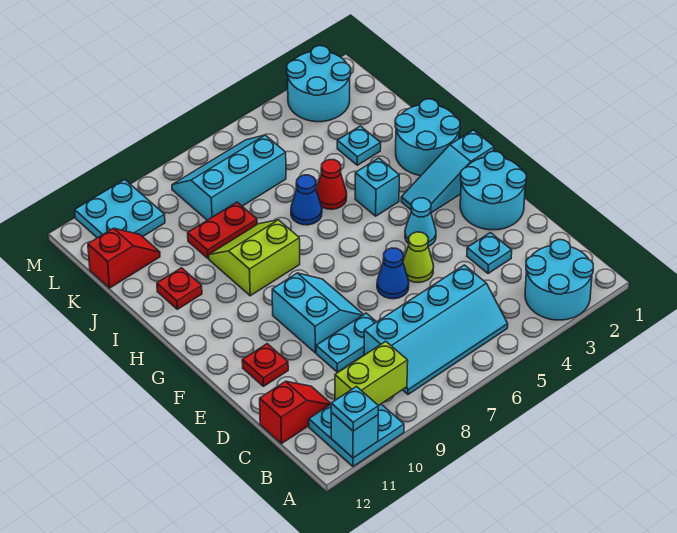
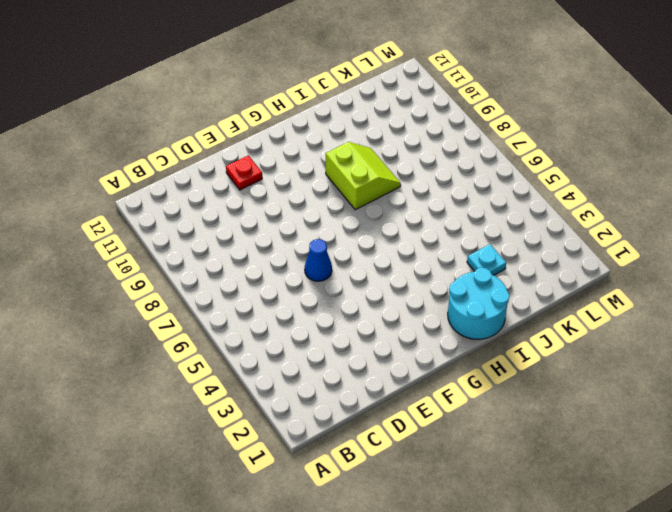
none -> cyan round brick A2:B3 level 1
none -> cyan plate A10:B11 level 1
none -> cyan slope B5:C8 level 1 top C

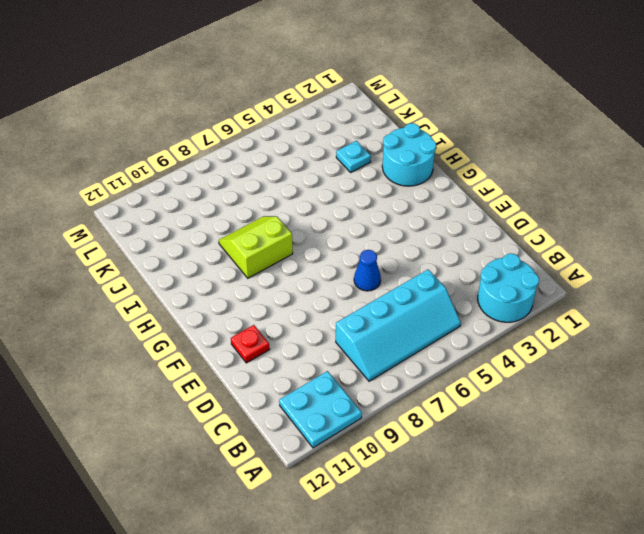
none -> red slope C11:C12 level 1 top 12
none -> cyan plate D3 level 1
none -> cyan plate D8:D9 level 1

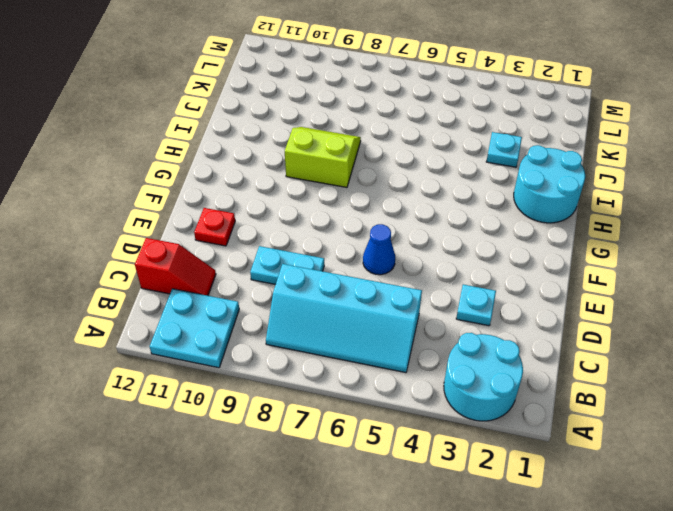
none -> cyan round brick E1:F2 level 1
none -> lime cone E5 level 1
none -> cyan slope E8:F9 level 1 top 9

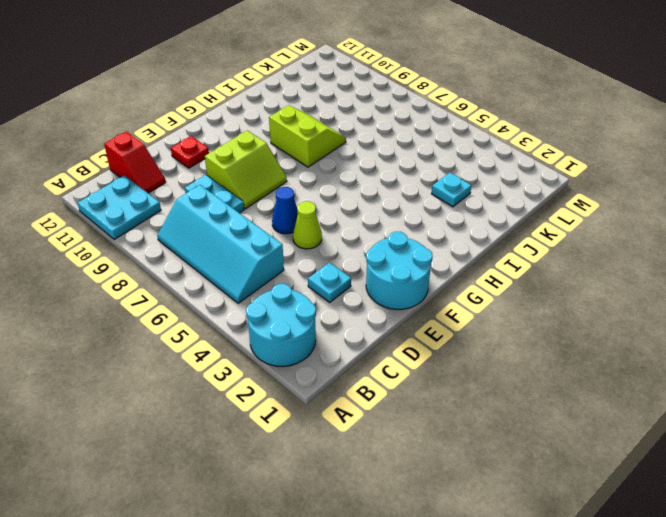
lime slope E8:F9 level 1 top 9 -> cyan slope E8:F9 level 1 top 9
none -> cyan cone F4 level 1
none -> cyan slope G1:G3 level 1 top 1
none -> cyan round brick H1:I2 level 1

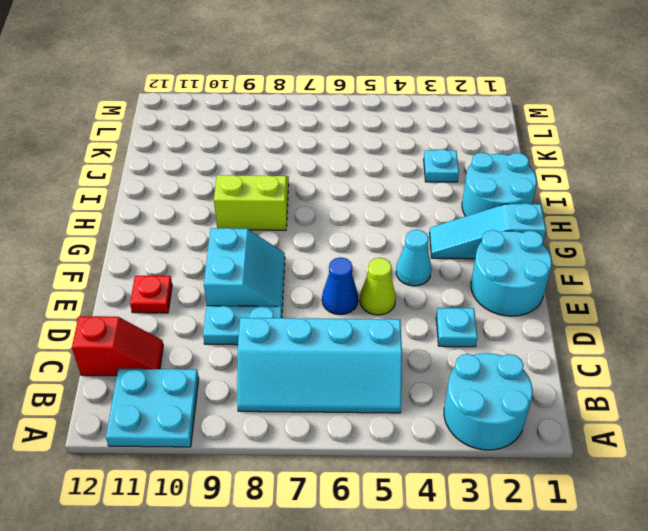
none -> cyan brick H4 level 1
none -> red cone I5 level 1
none -> blue cone I6 level 1

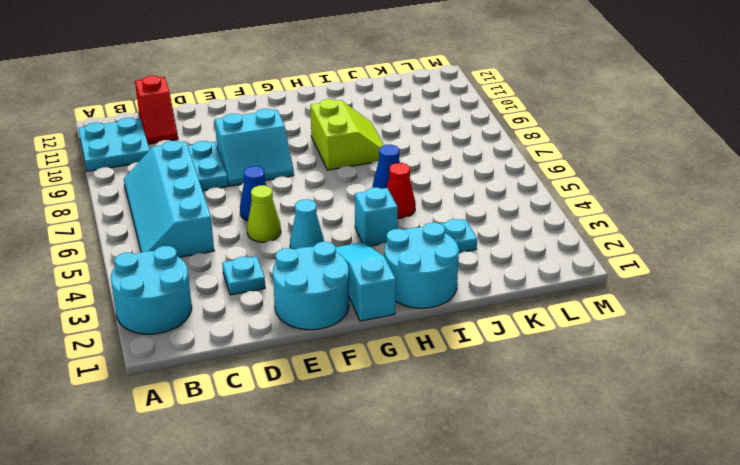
none -> red plate E11 level 1
none -> red plate I11 level 1
none -> red plate J8:J9 level 1

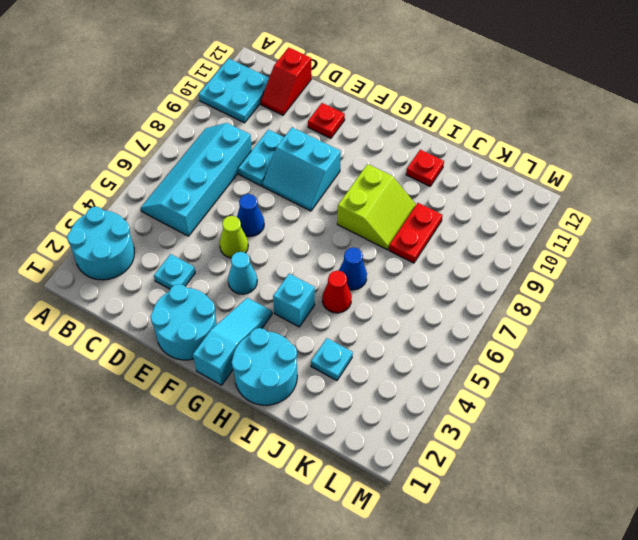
none -> cyan slope K6:L8 level 1 top K
none -> red slope K11:K12 level 1 top 12
none -> cyan round brick L2:M3 level 1

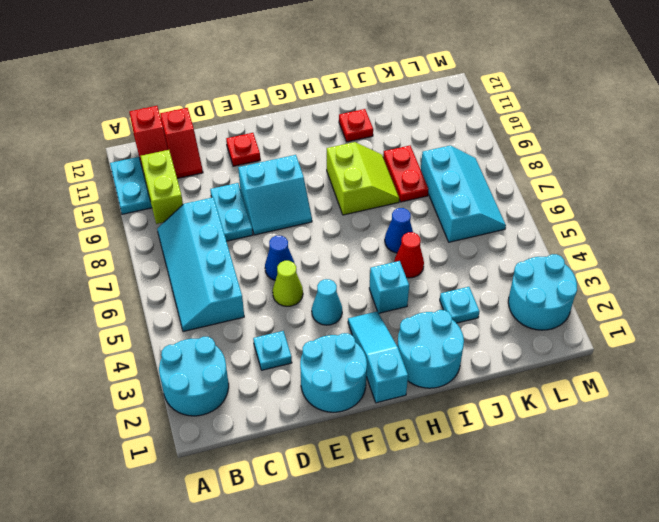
red slope B11:B12 level 2 top 12 -> red slope K11:K12 level 1 top 12
none -> cyan plate L10:M11 level 1
none -> cyan brick A11 level 2
none -> cyan plate A11 level 3

